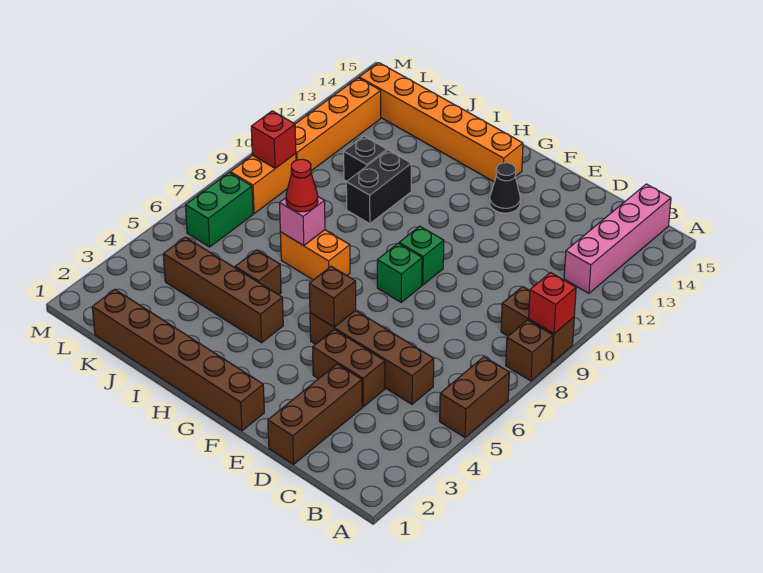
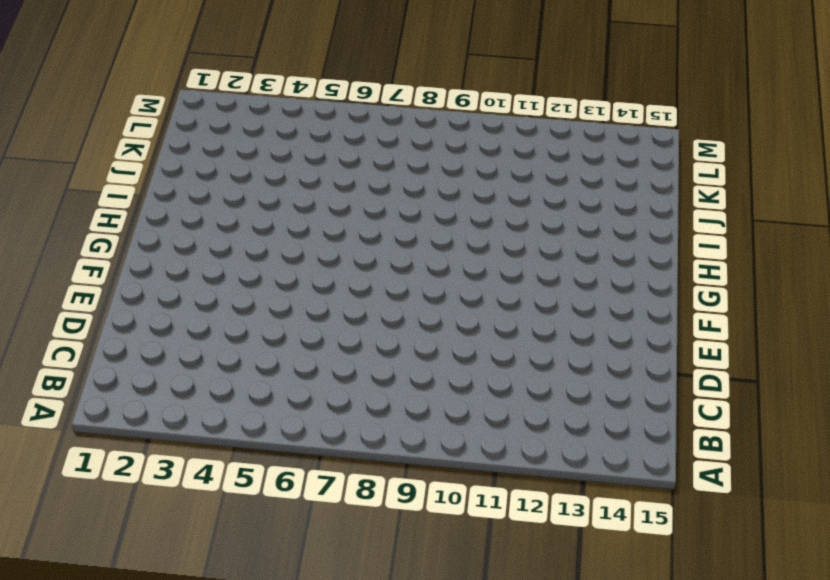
none -> brown brick A5:A6 level 1
none -> brown brick A8 level 1
none -> brown brick A9:B9 level 1

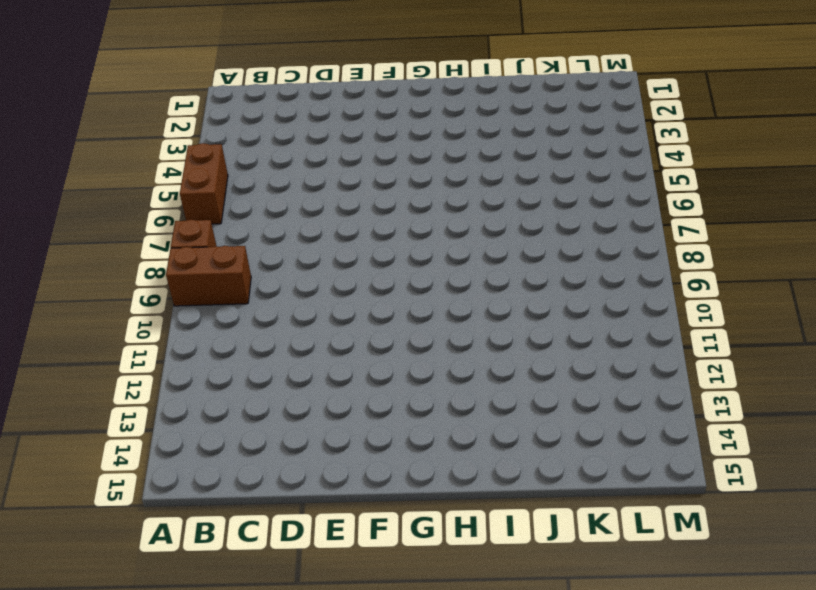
none -> pink brick B12:B15 level 1
none -> brown brick C5:F5 level 1
none -> brown brick D1:D3 level 1

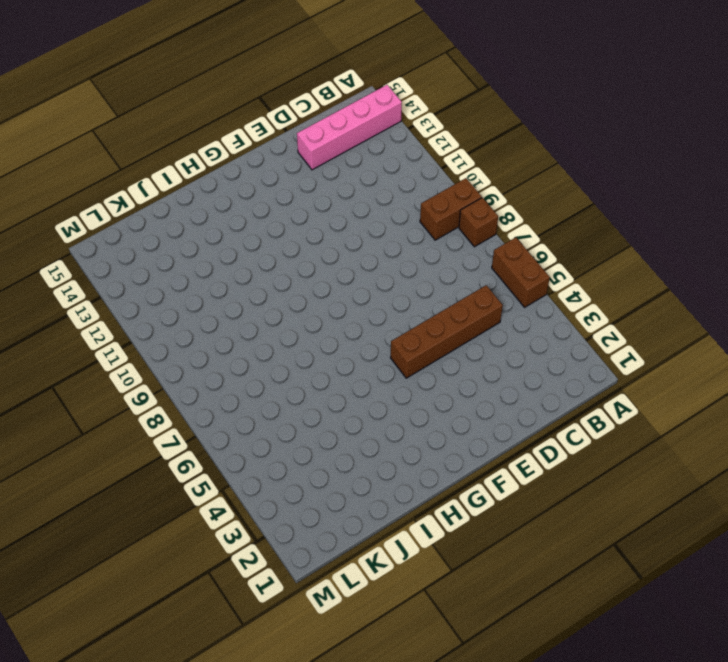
pink brick A14:D14 level 1 -> pink brick B12:B15 level 1
none -> brown brick D1:D3 level 1
none -> brown brick D4:E4 level 1
none -> brown brick F1:K1 level 1

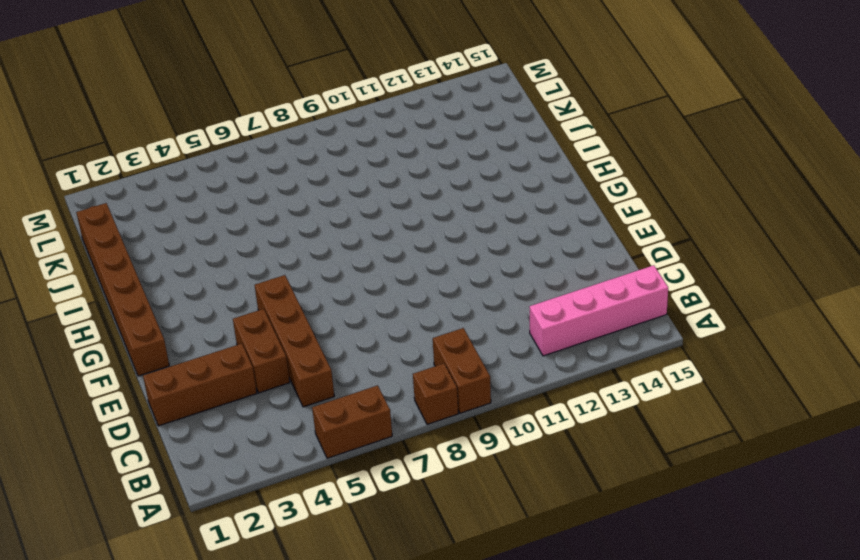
none -> green brick F8 level 1
none -> green brick F9 level 1
none -> black cone F13 level 1

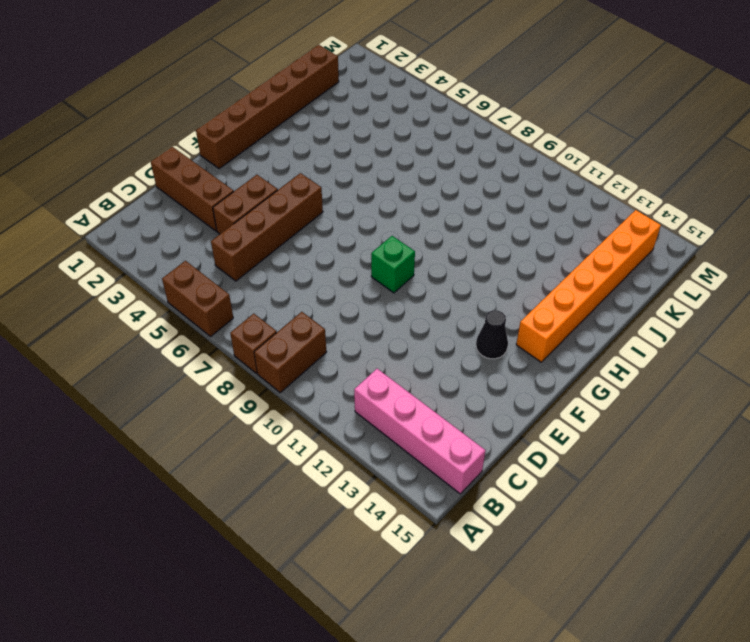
none -> green brick F8 level 1
none -> brown brick H4:K4 level 1
none -> orange brick H7:I7 level 1

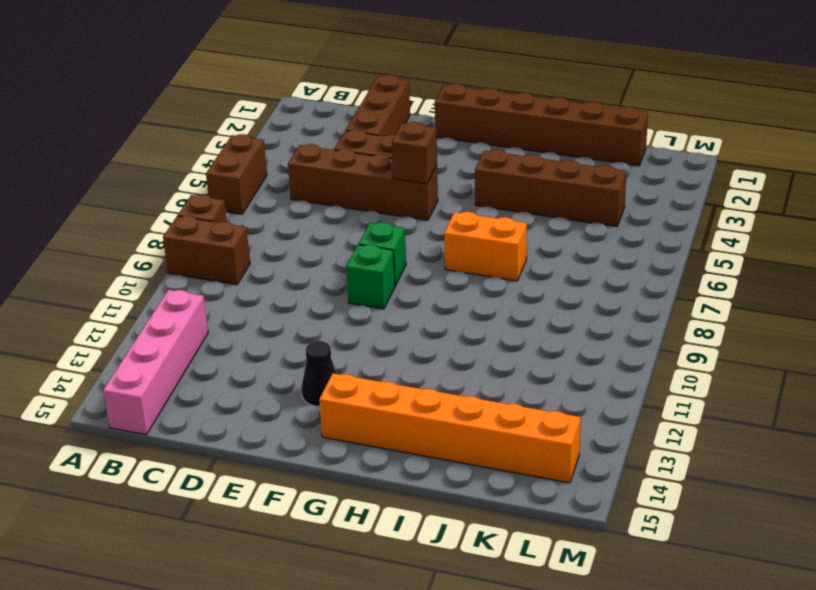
none -> brown brick I5 level 1
none -> black brick I10:I11 level 1
none -> black brick J11 level 1

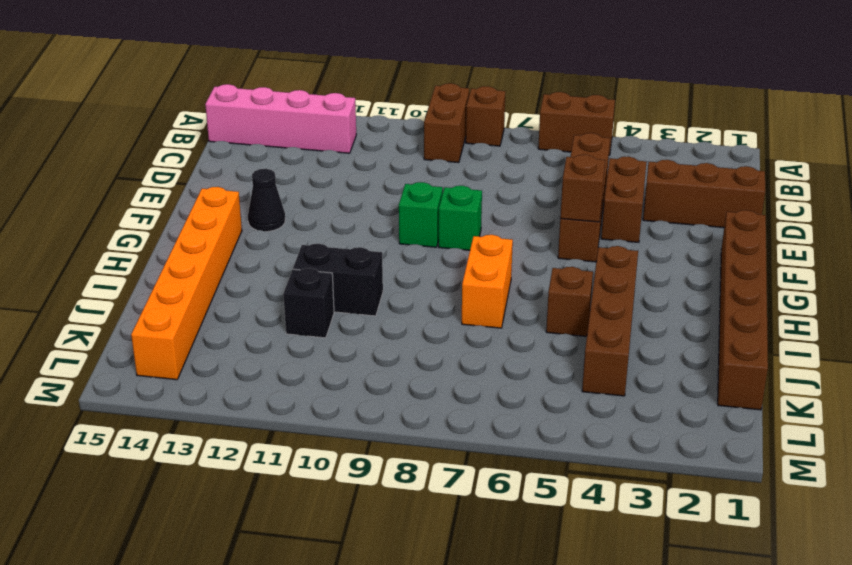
none -> green brick L6:L7 level 1
none -> orange brick L8:L9 level 1
none -> orange brick L10:L13 level 1

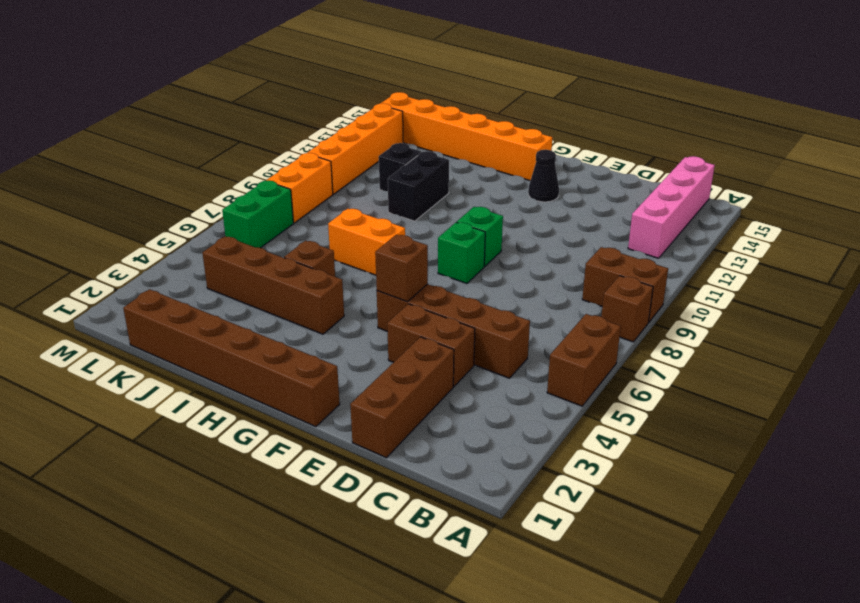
none -> red brick A9 level 2
none -> pink brick I7 level 2
none -> red brick L9 level 2

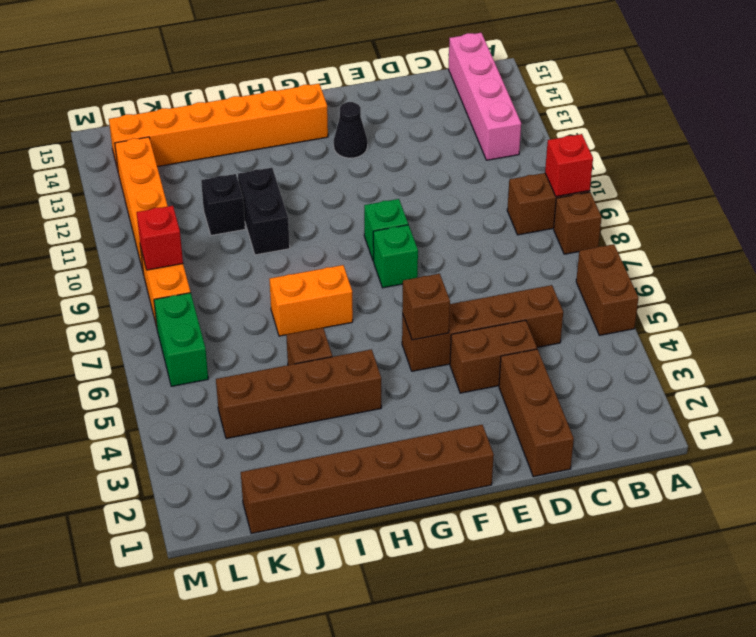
none -> pink brick I7 level 2
none -> red cone I7 level 3

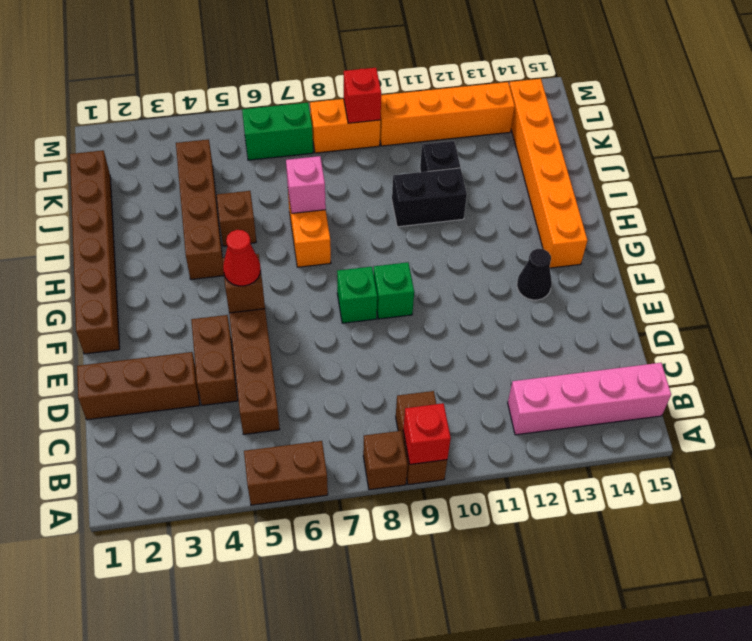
red cone F5 level 3 -> red cone I7 level 3

